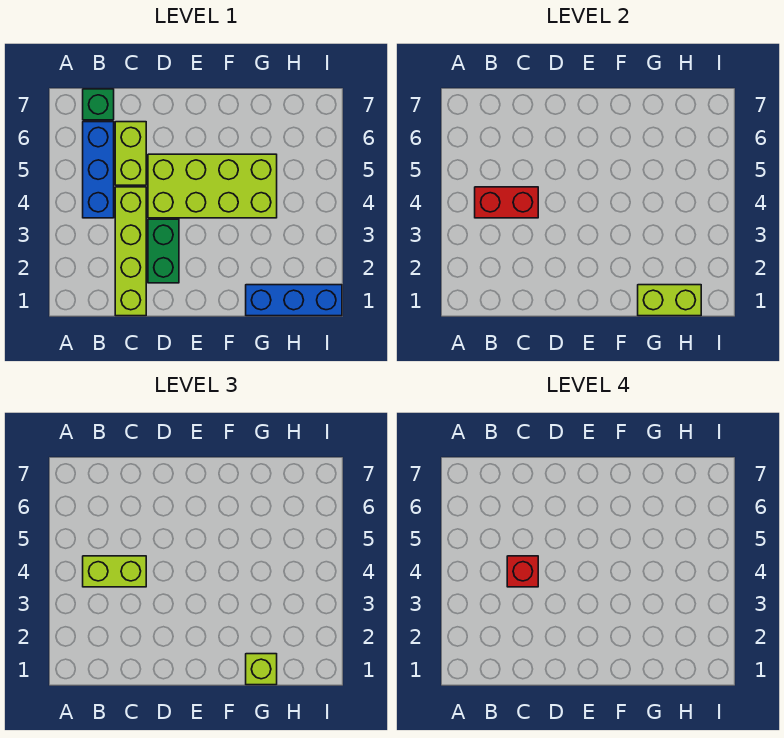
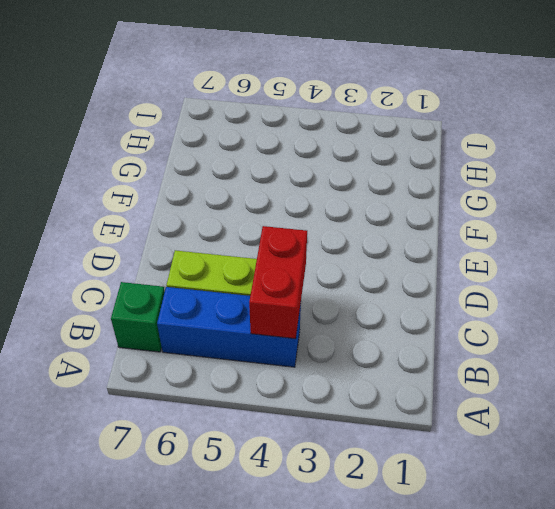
none -> lime brick C1:C4 level 1
none -> green brick D2:D3 level 1
none -> lime brick D4:G5 level 1

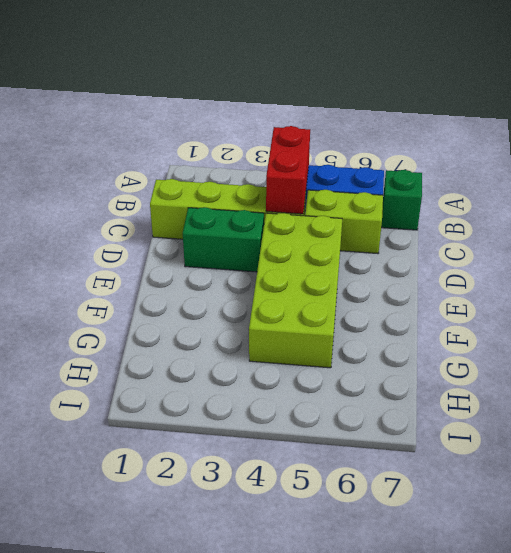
none -> blue brick G1:I1 level 1
none -> lime brick G1:H1 level 2
none -> lime brick B4:C4 level 3

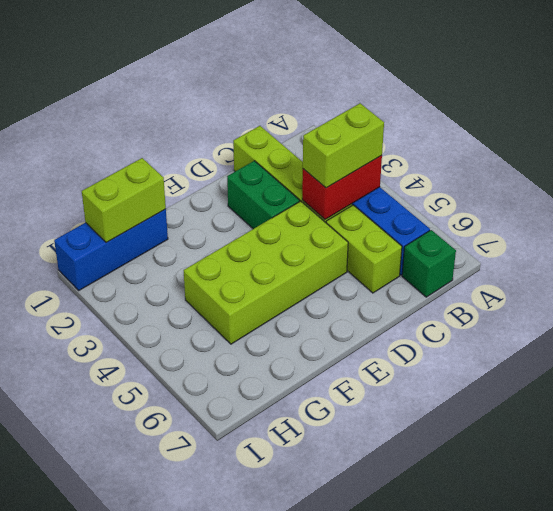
none -> lime brick G1 level 3
none -> red brick C4 level 4

